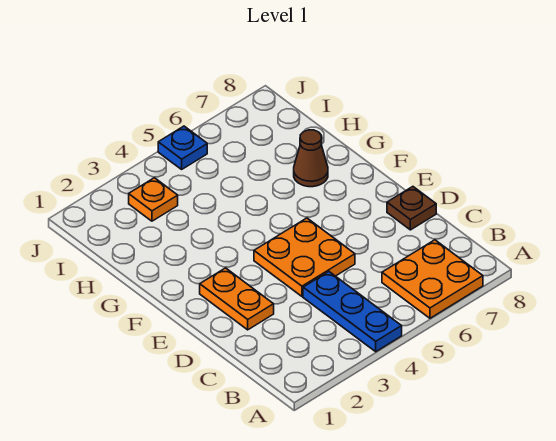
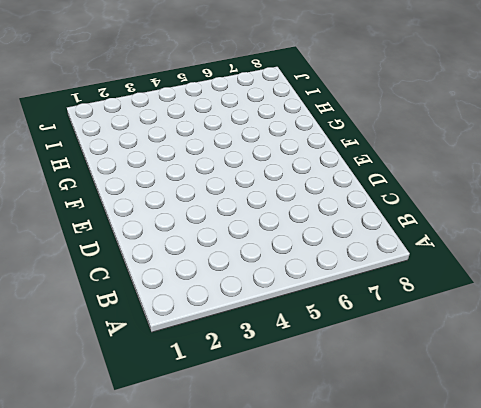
none -> blue plate A4:C4 level 1
none -> orange plate A6:B7 level 1

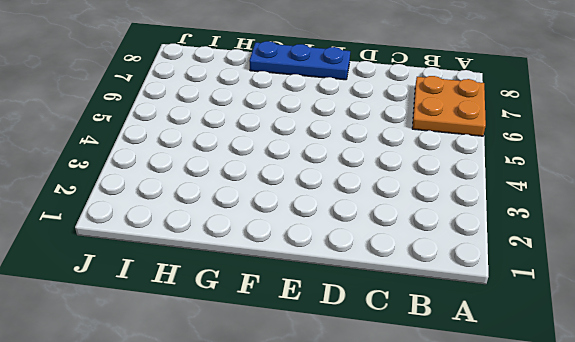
blue plate E8:G8 level 1 -> blue plate A4:C4 level 1
none -> orange plate D2:E2 level 1
none -> orange plate D4:E5 level 1

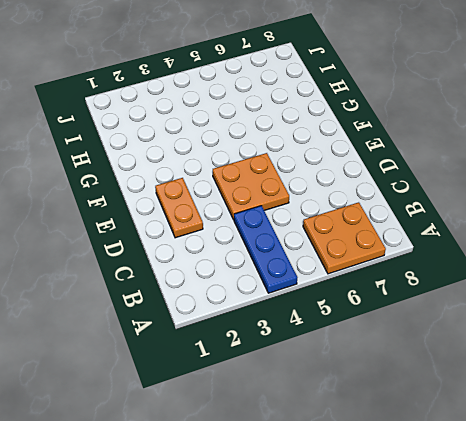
none -> brown plate D8 level 1
none -> brown cone G7 level 1

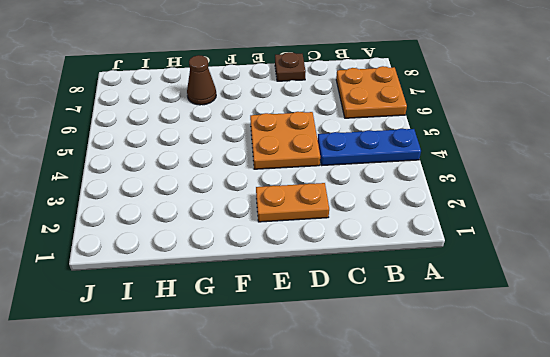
none -> orange plate I3 level 1
none -> blue plate J5 level 1

